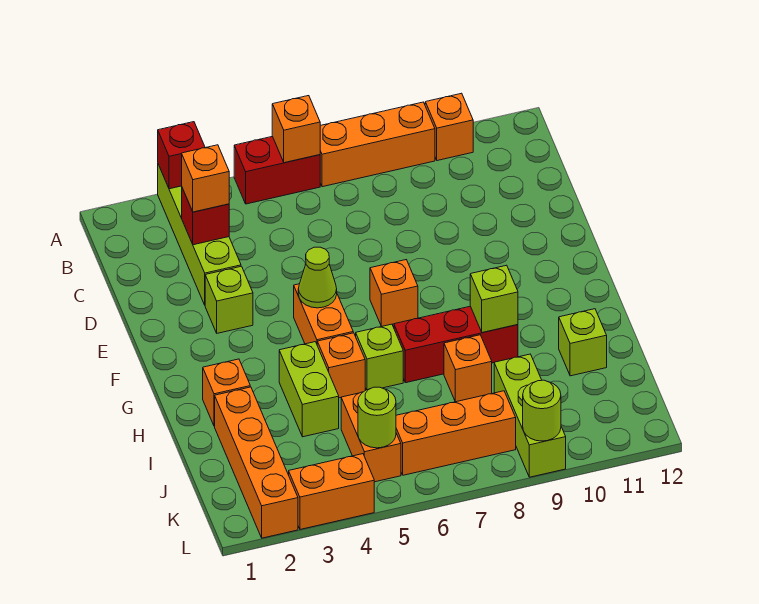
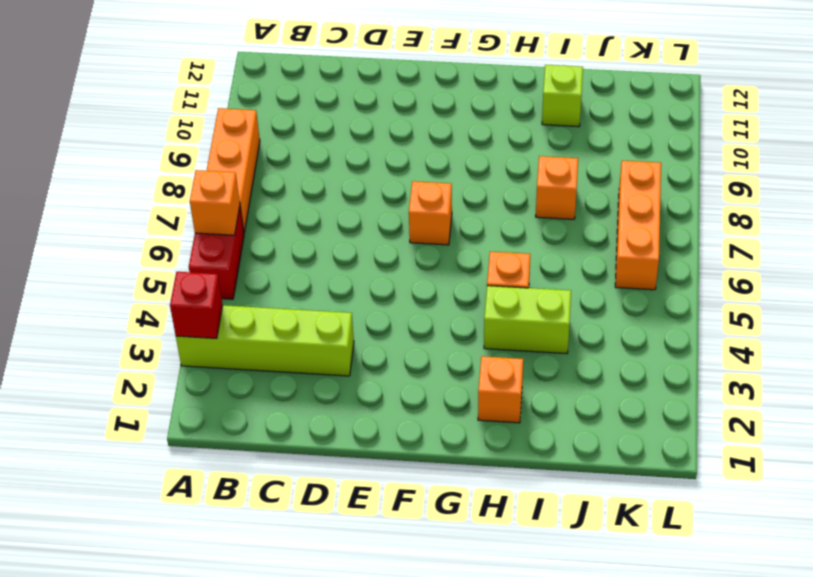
none -> orange brick A10 level 1
none -> lime brick E3 level 1
none -> orange brick F5:G5 level 1

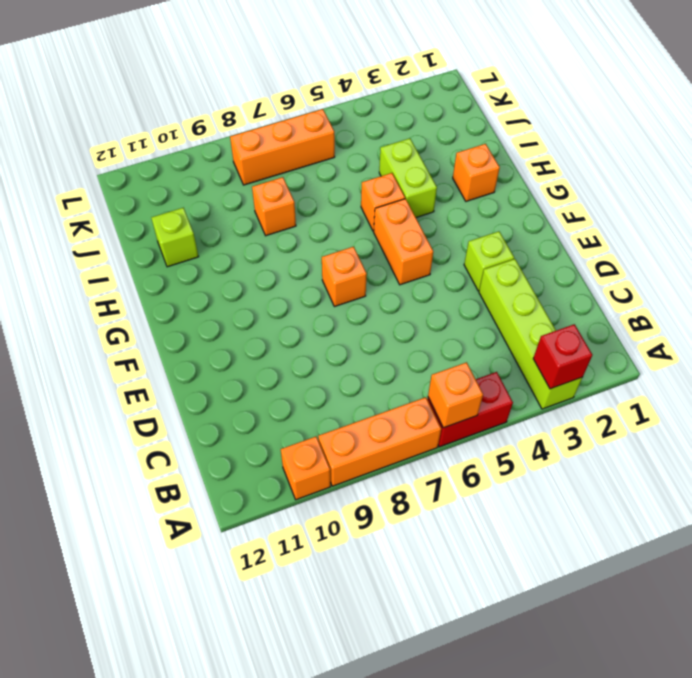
none -> lime brick H6 level 1
none -> red brick H7:H9 level 1
none -> orange brick I2:L2 level 1

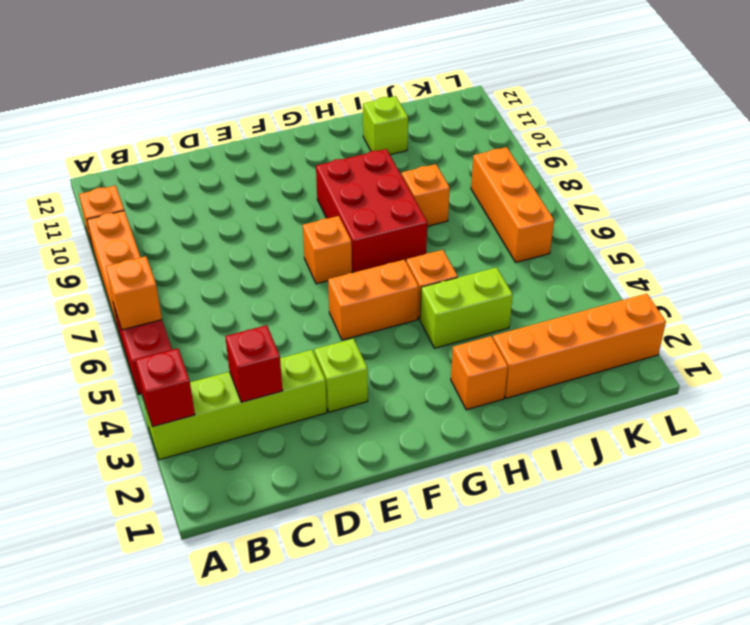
red brick G7:H9 level 1 -> red brick H7:H9 level 1
none -> lime brick H6 level 1
none -> orange brick J5:K5 level 1
none -> lime brick J9:L9 level 1

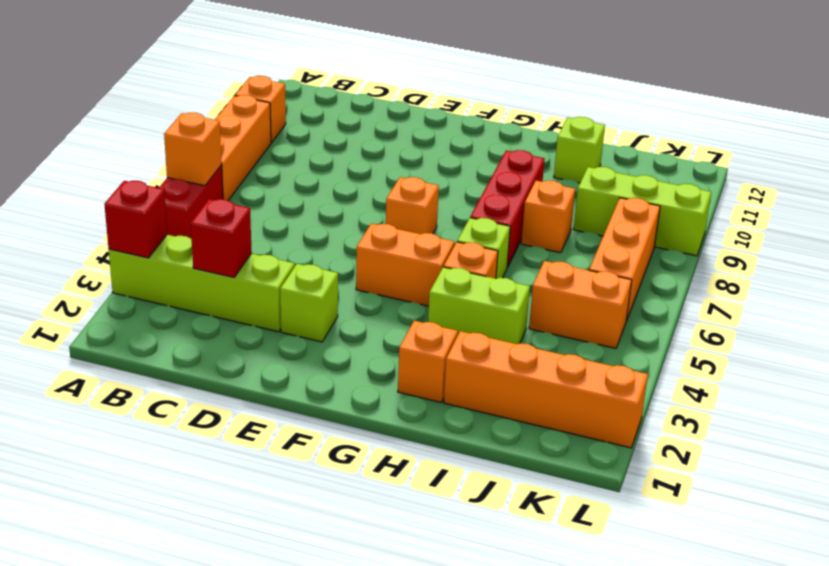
none -> orange brick L3:L4 level 1
none -> lime cone F5 level 2
none -> lime brick H9 level 2

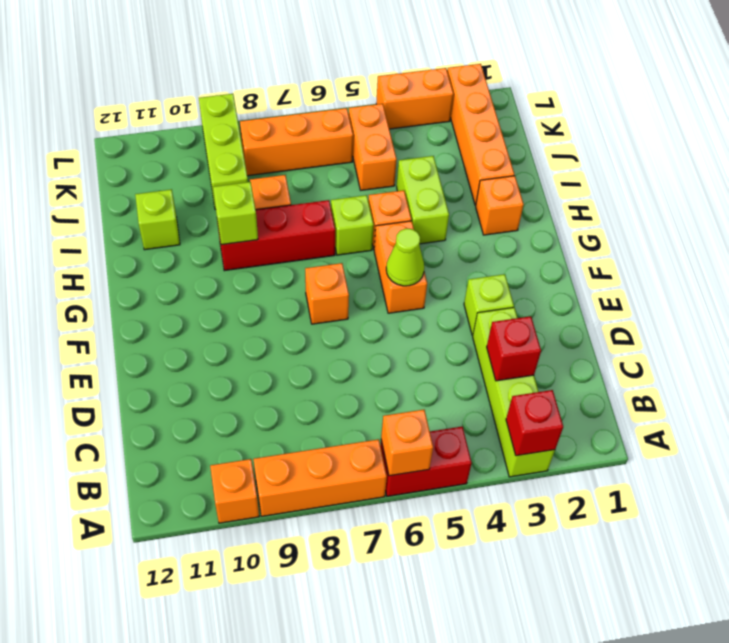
none -> lime round brick K5 level 2
none -> lime round brick L9 level 2
none -> orange brick C3 level 3

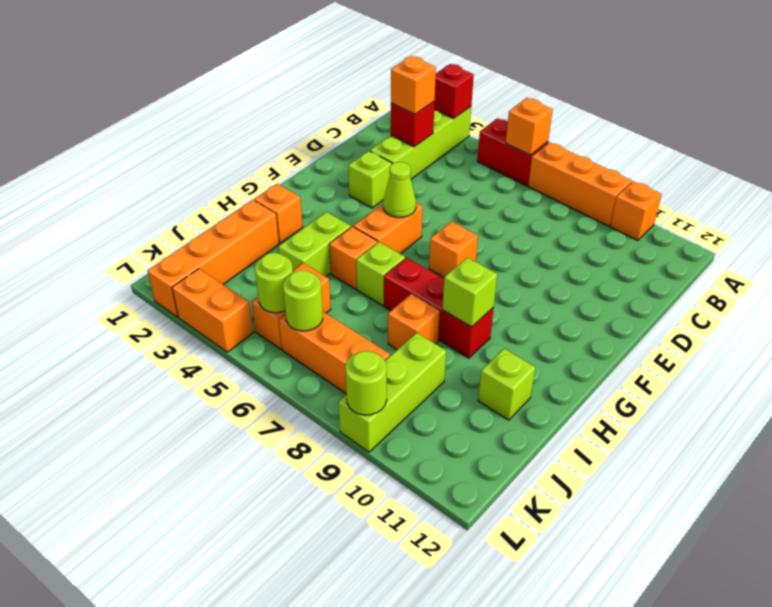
lime round brick K6 level 2 -> none

